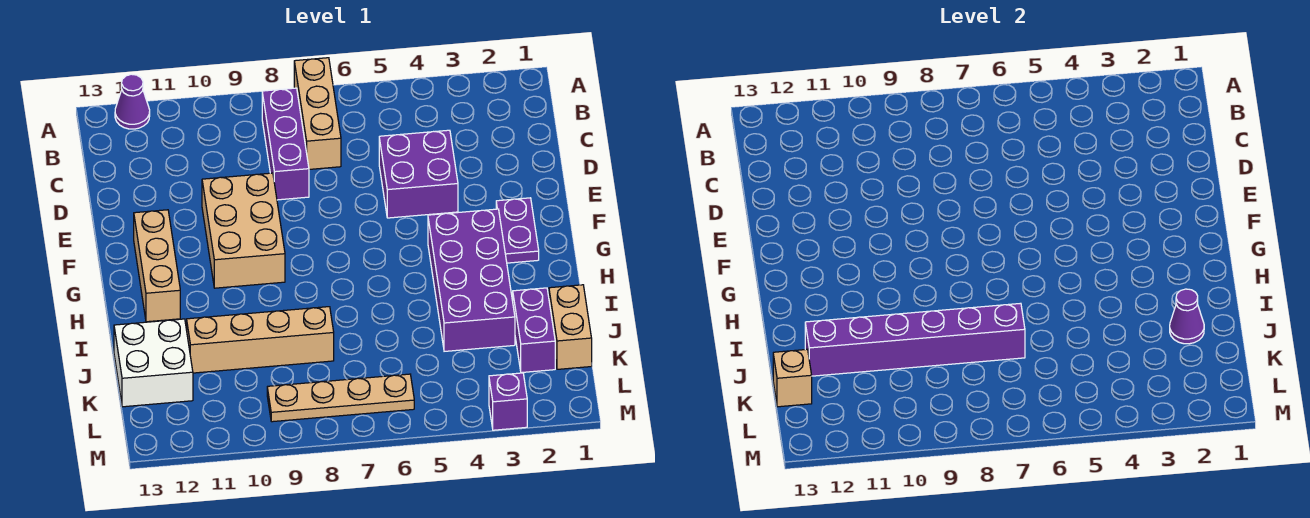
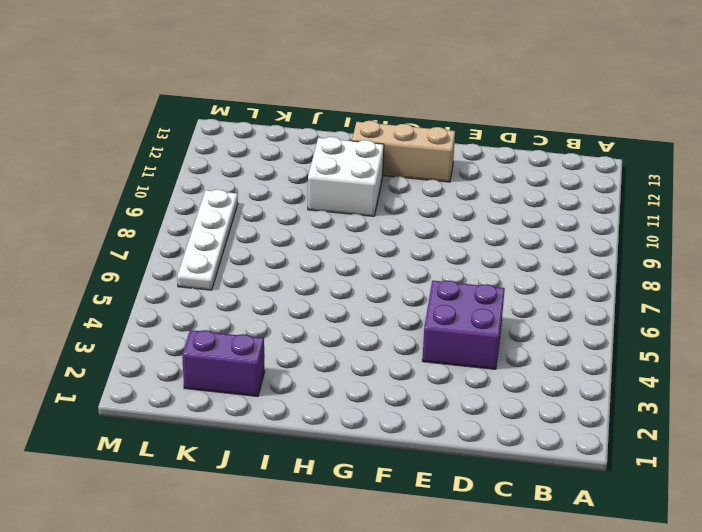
white brick H10:I11 level 1 -> white brick J12:K13 level 1
white plate L6:L9 level 1 -> tan plate L6:L9 level 1
none -> tan brick A7:C7 level 1
none -> purple cone A12 level 1
none -> purple brick B8:D8 level 1

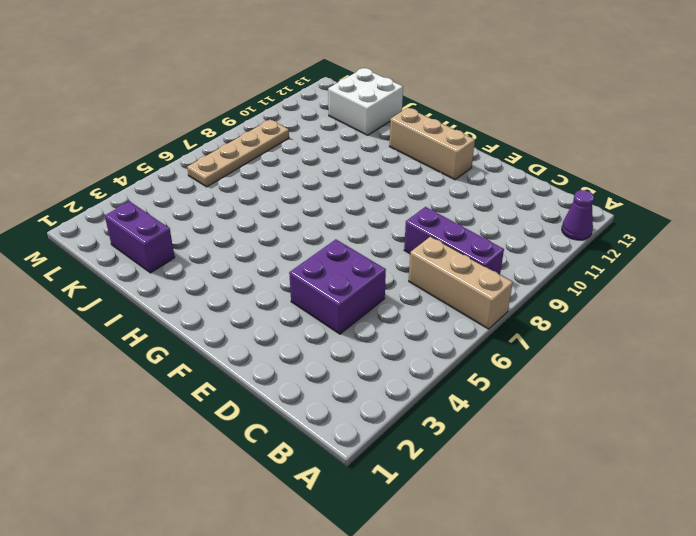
none -> tan brick E9:G10 level 1
none -> purple plate F2:G2 level 1
none -> purple brick G3:J4 level 1

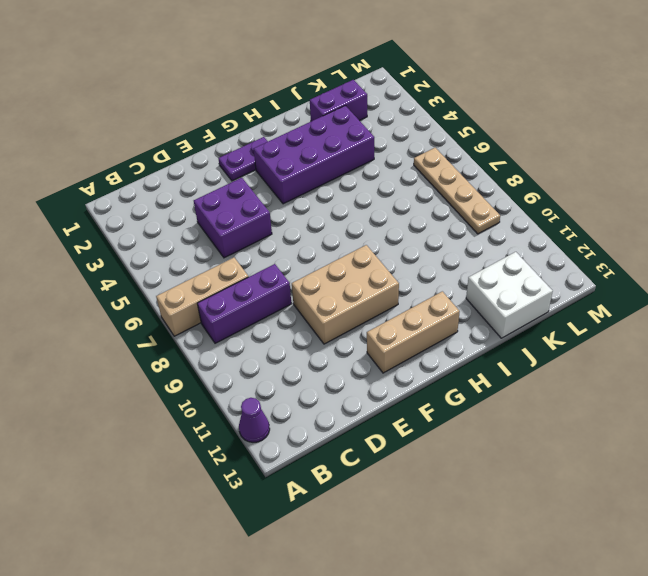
none -> tan brick J1:K1 level 1
none -> tan brick J8:J11 level 1
none -> purple brick M3 level 1

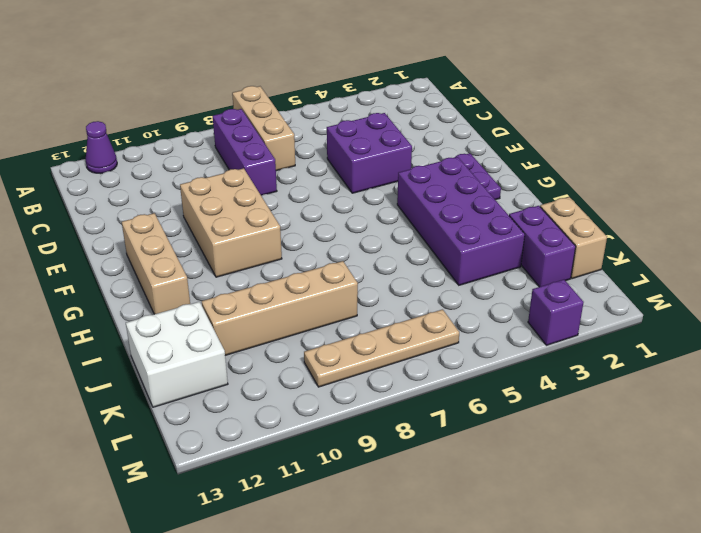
none -> purple cone J2 level 2
none -> purple brick J7:J12 level 2
none -> tan brick K13 level 2

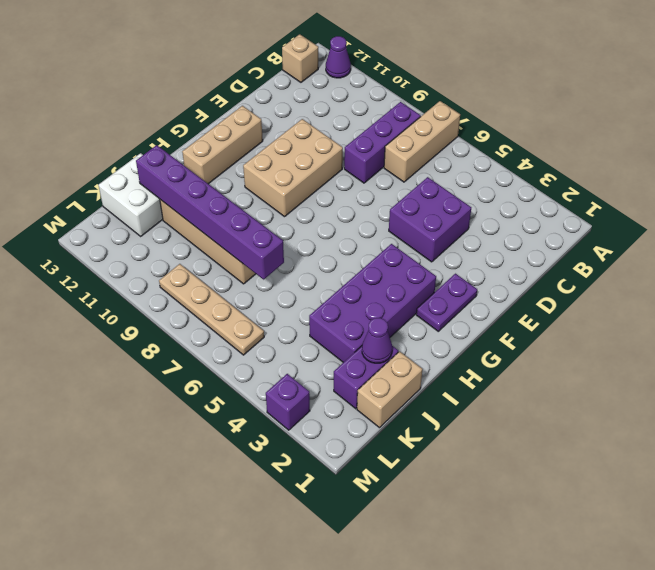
tan brick B13 level 1 -> tan brick K13 level 2

